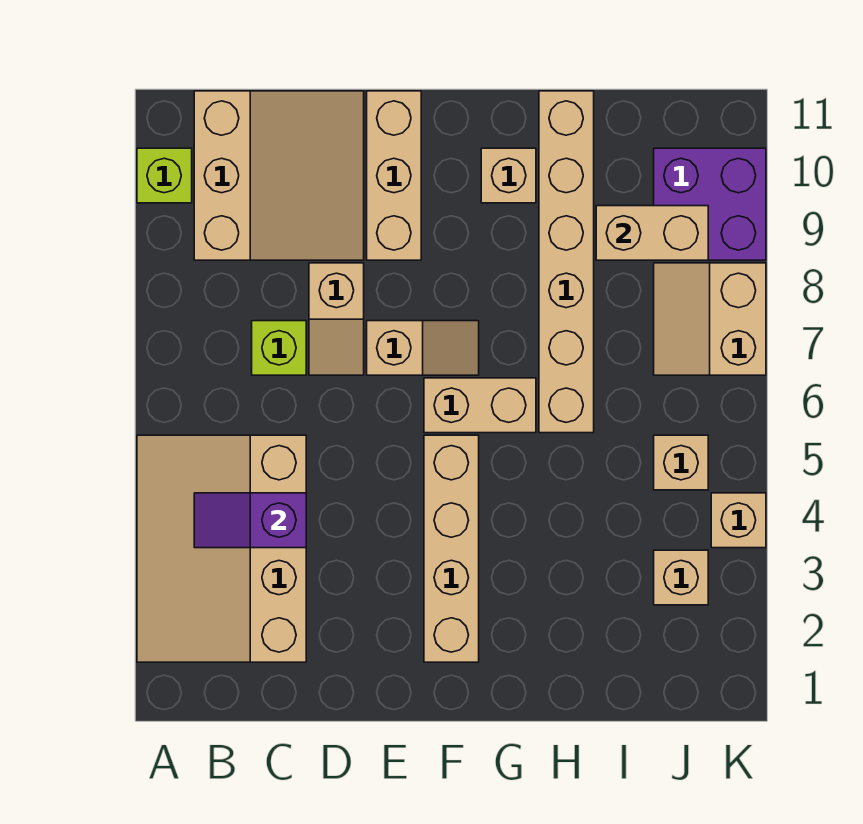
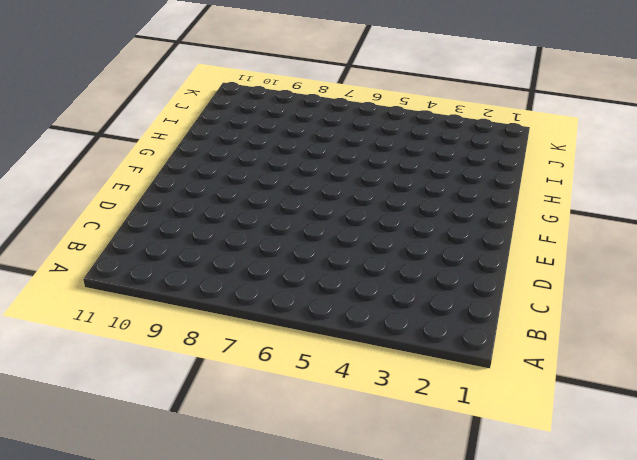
none -> tan slope A2:C5 level 1 top C
none -> lime brick A10 level 1
none -> tan slope B9:D11 level 1 top B

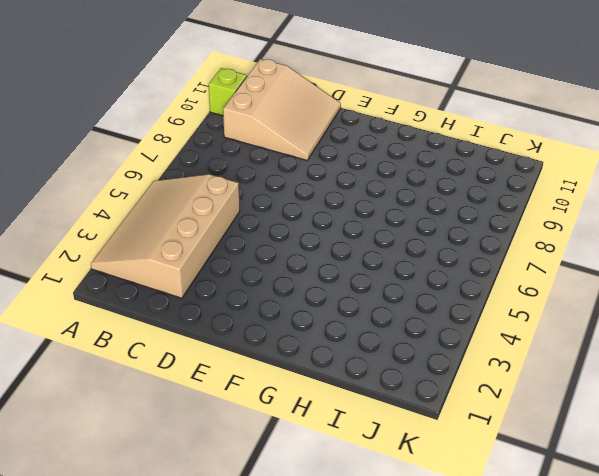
none -> lime brick C7 level 1
none -> tan slope D7:D8 level 1 top 8
none -> tan slope E7:F7 level 1 top E

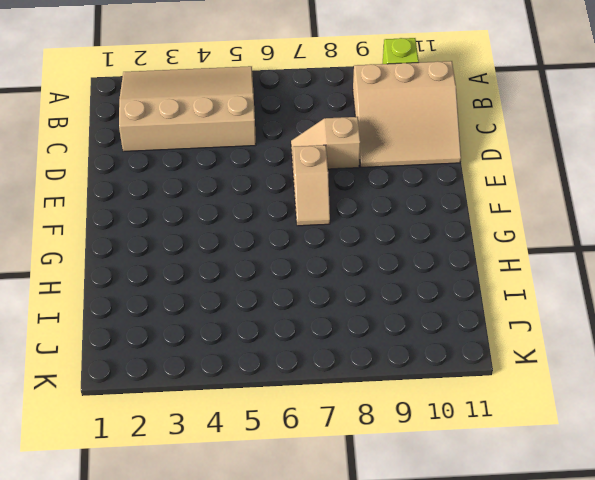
none -> lime brick C7 level 1
none -> tan brick E9:E11 level 1
none -> tan brick F2:F5 level 1

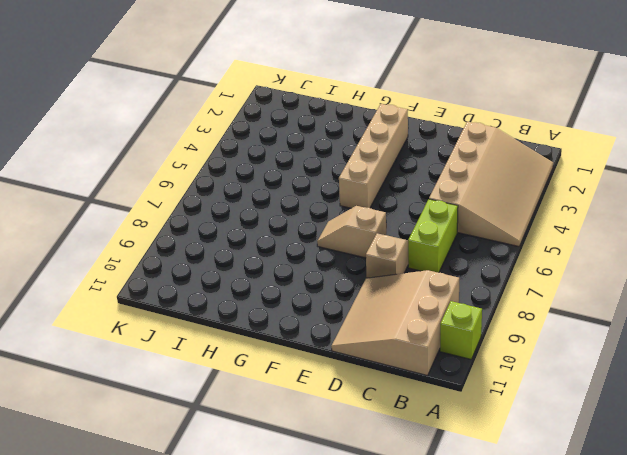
lime brick C6:C7 level 1 -> lime brick C7 level 1
none -> tan brick E9:E11 level 1
none -> tan brick F6:G6 level 1
none -> tan brick G10 level 1

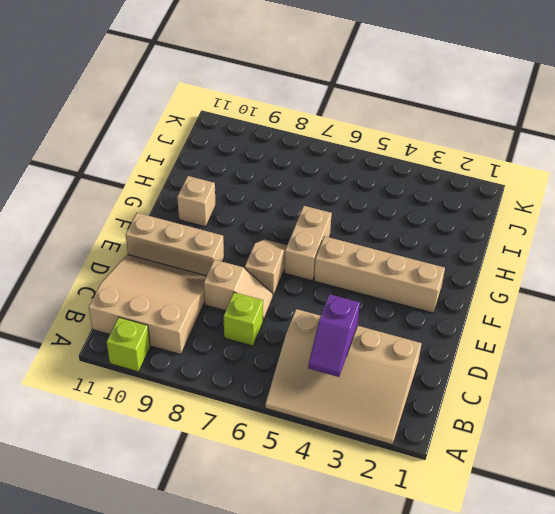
none -> tan brick H6:H11 level 1
none -> tan brick J3 level 1
none -> tan brick J5 level 1

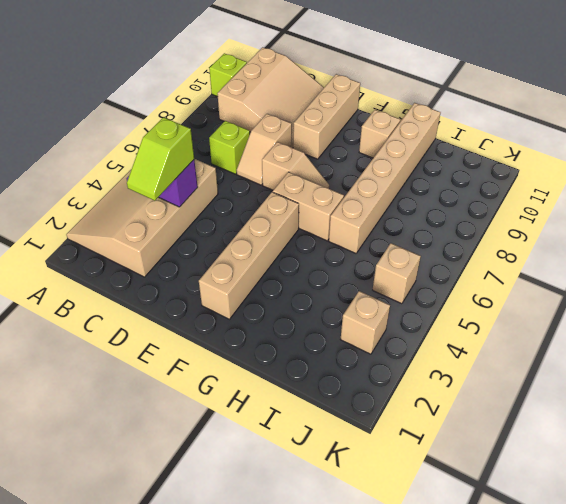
lime slope C3:C4 level 3 top 4 -> none
none -> tan slope J7:K8 level 1 top K
none -> purple brick J9:K10 level 1
none -> tan brick K4 level 1

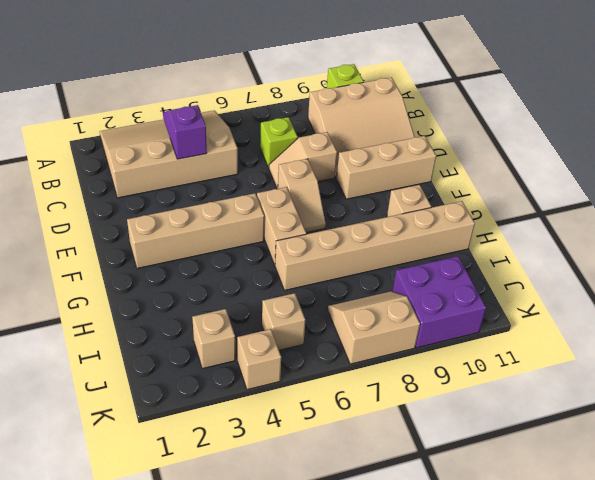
none -> tan brick I9:J9 level 2

